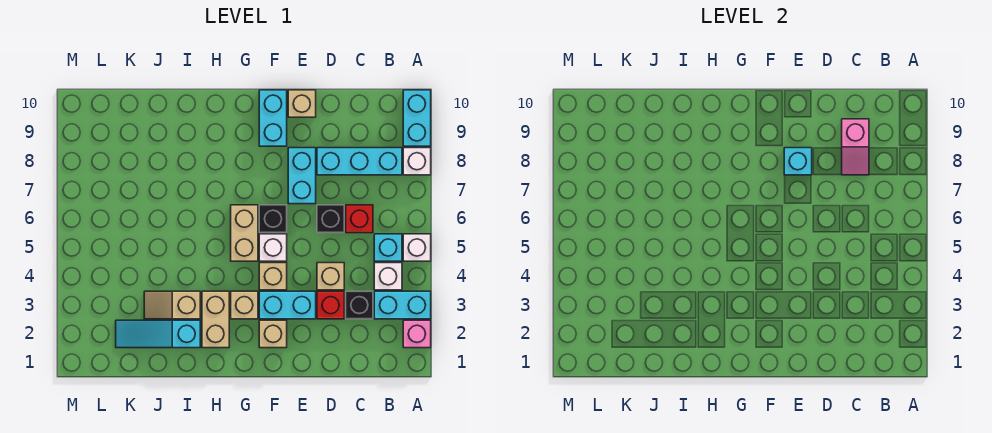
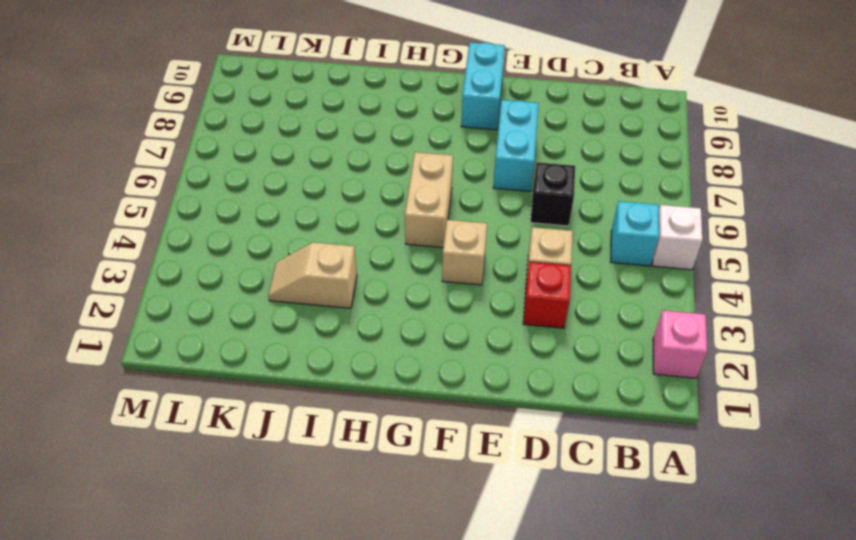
none -> cyan brick A3:B3 level 1
none -> white brick A8 level 1
none -> cyan brick A9:A10 level 1

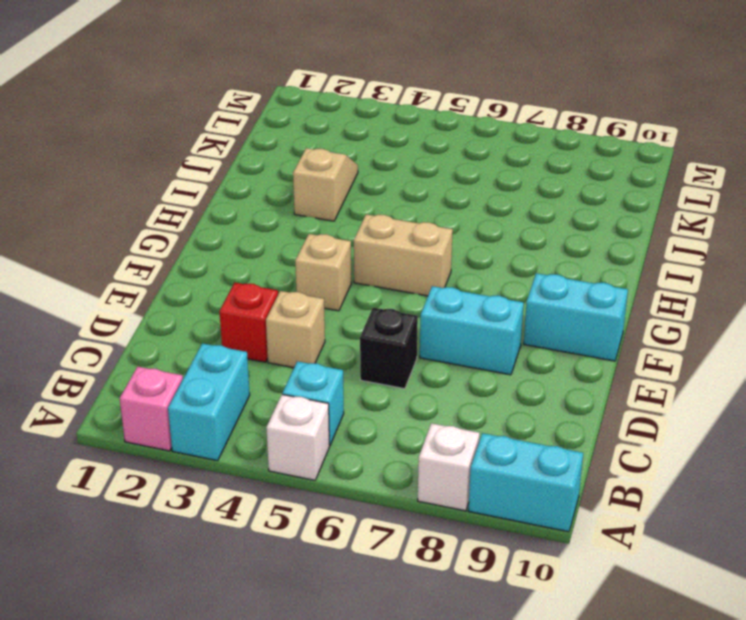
none -> white brick B4 level 1
none -> cyan brick B8:D8 level 1
none -> black brick C3 level 1

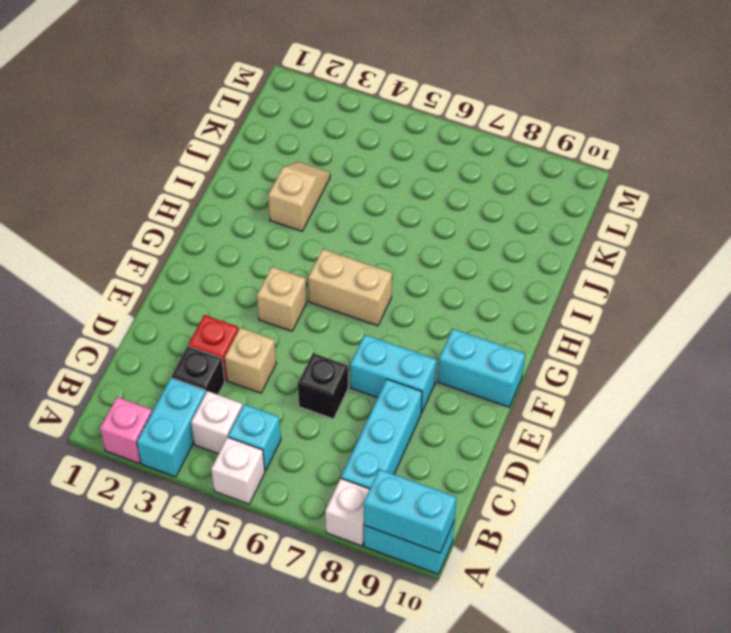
cyan brick A9:A10 level 2 -> cyan brick E3:F3 level 1
none -> red brick C6 level 1
none -> tan brick E10 level 1
none -> tan brick F2 level 1

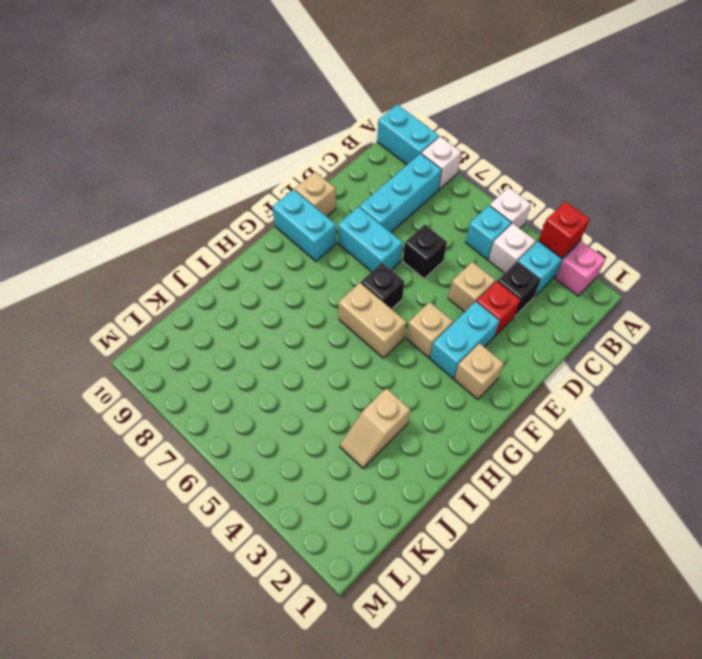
red brick A3 level 2 -> red brick C6 level 1
none -> white brick F5 level 1
none -> tan brick G3 level 1
none -> tan brick H2:H3 level 1

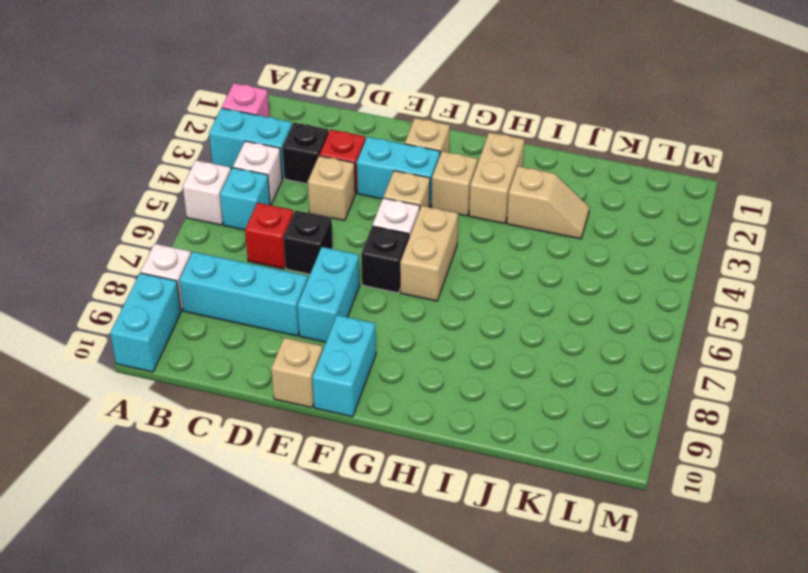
none -> cyan slope I2:K2 level 1 top I
none -> pink slope C8:C9 level 2 top 9
none -> cyan brick E8 level 2

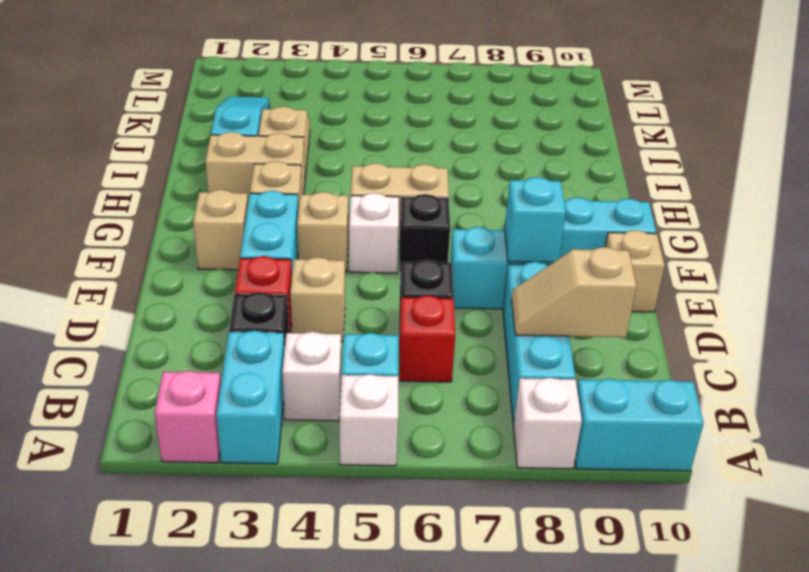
tan slope C8:C9 level 2 top 9 -> pink slope C8:C9 level 2 top 9

